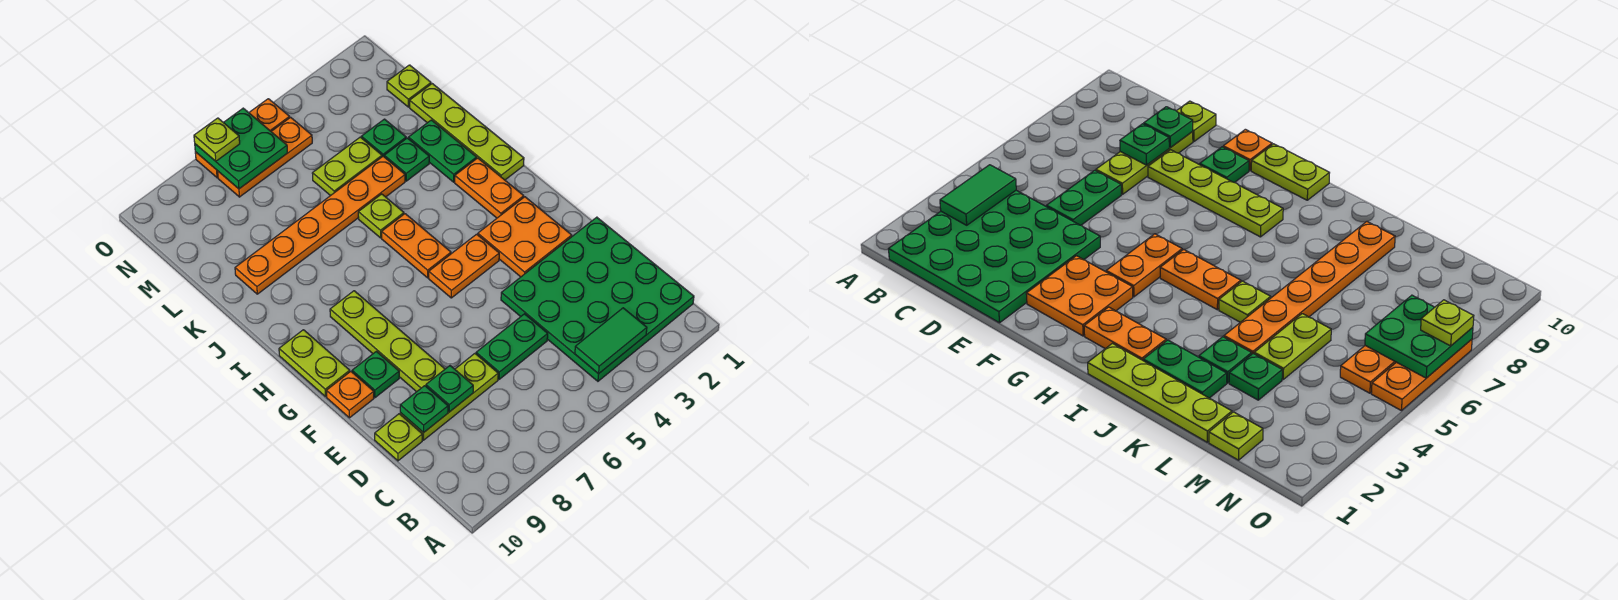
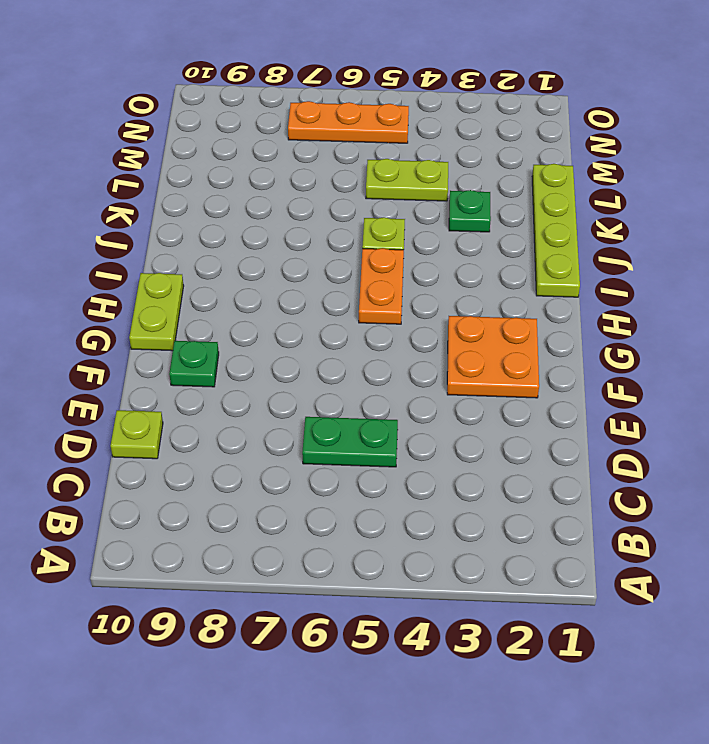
none -> green plate B1:E4 level 1
none -> lime plate D7:D9 level 1
none -> lime plate E8:H8 level 1

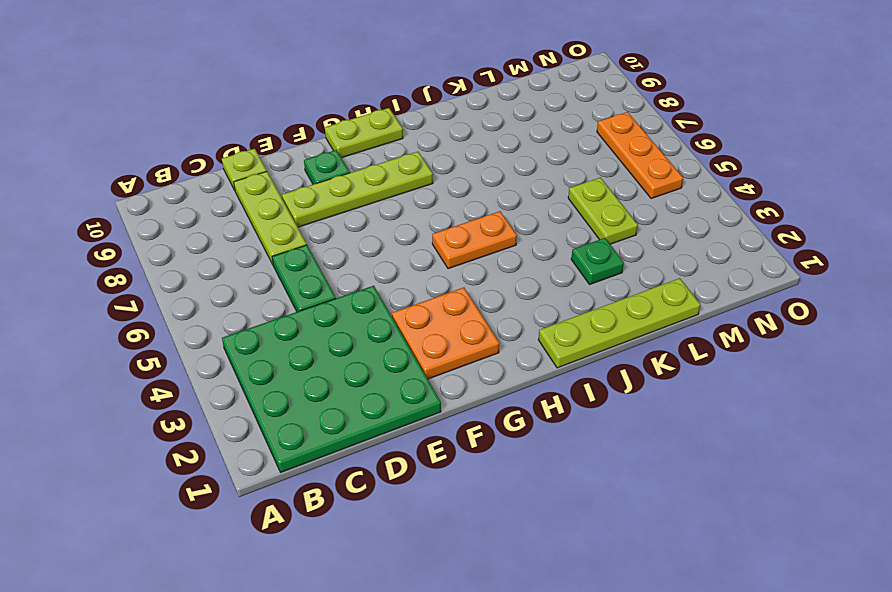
none -> orange plate F10 level 1
none -> orange plate G4:G5 level 1
none -> orange plate H2:I2 level 1

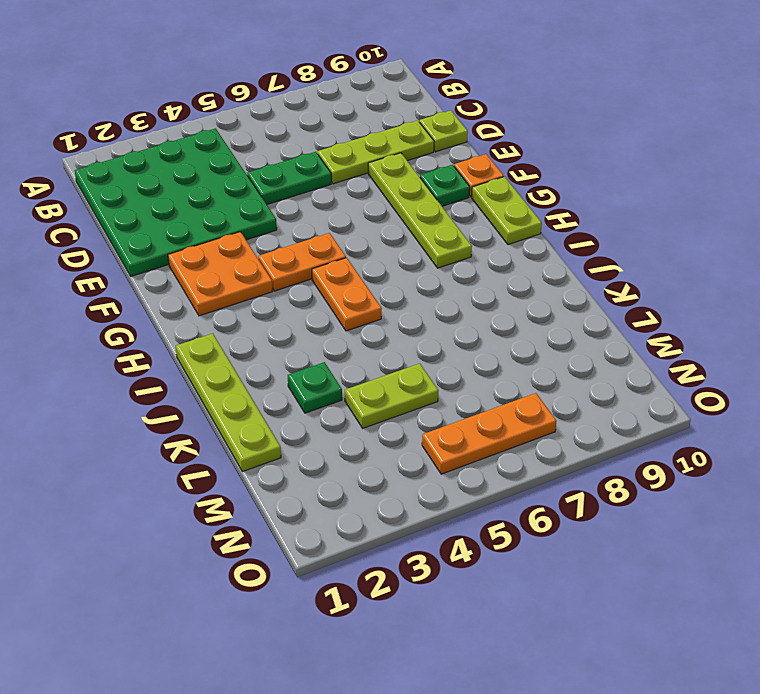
none -> orange plate H2:I2 level 1
none -> green plate J2:K2 level 1
none -> lime plate J5 level 1

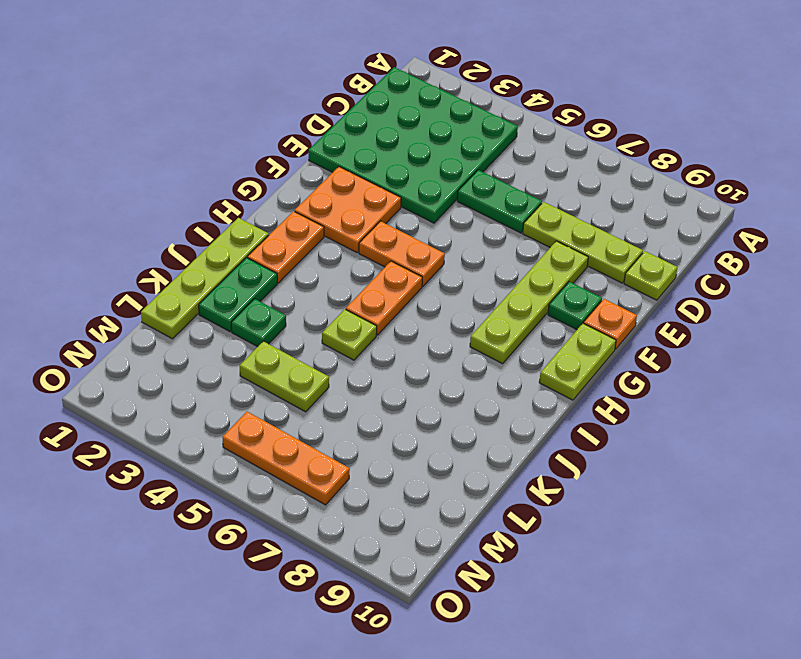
none -> orange plate K4:K9 level 1
none -> green plate L3 level 1
none -> lime plate M1 level 1

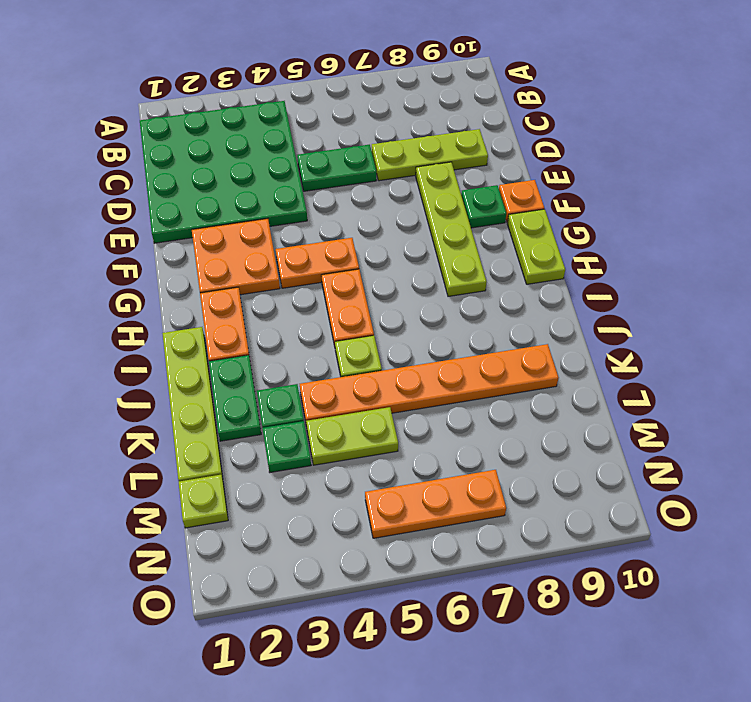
none -> lime plate D10 level 1
none -> orange plate O5:O7 level 1
none -> green tile B3:B4 level 2

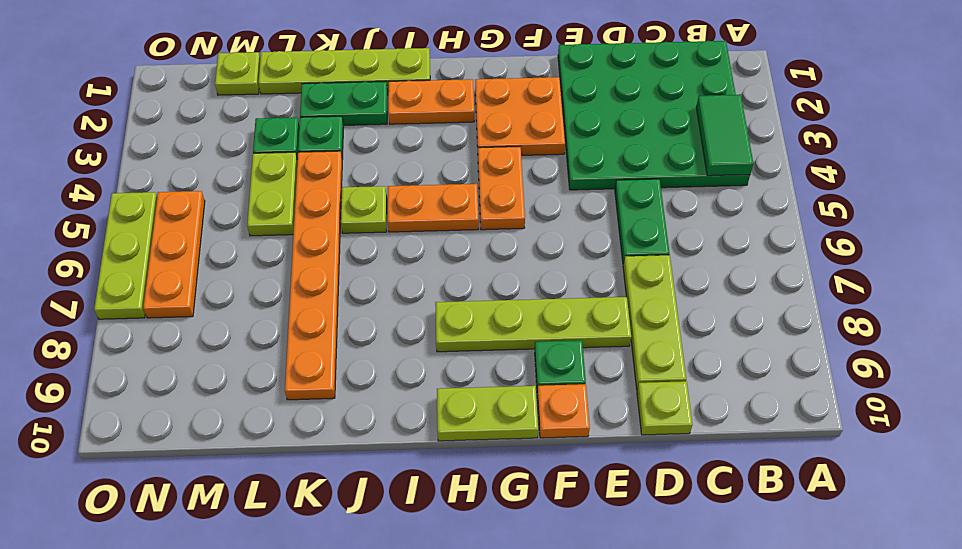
lime plate O5:O7 level 1 -> orange plate O5:O7 level 1
none -> green plate D8 level 2
none -> green plate D9 level 2
none -> green plate N6:O7 level 2

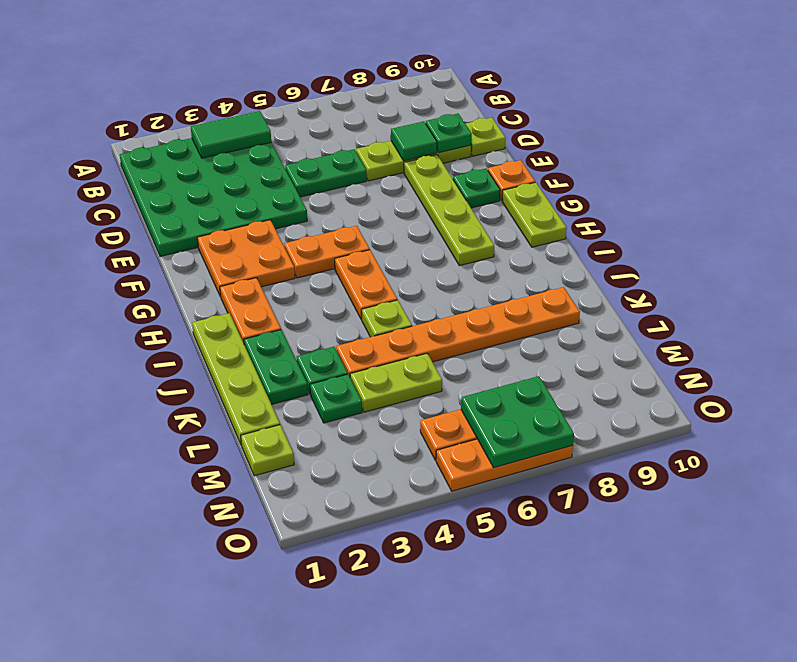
green tile D8 level 2 -> green plate D8 level 2
none -> lime plate O7 level 3

